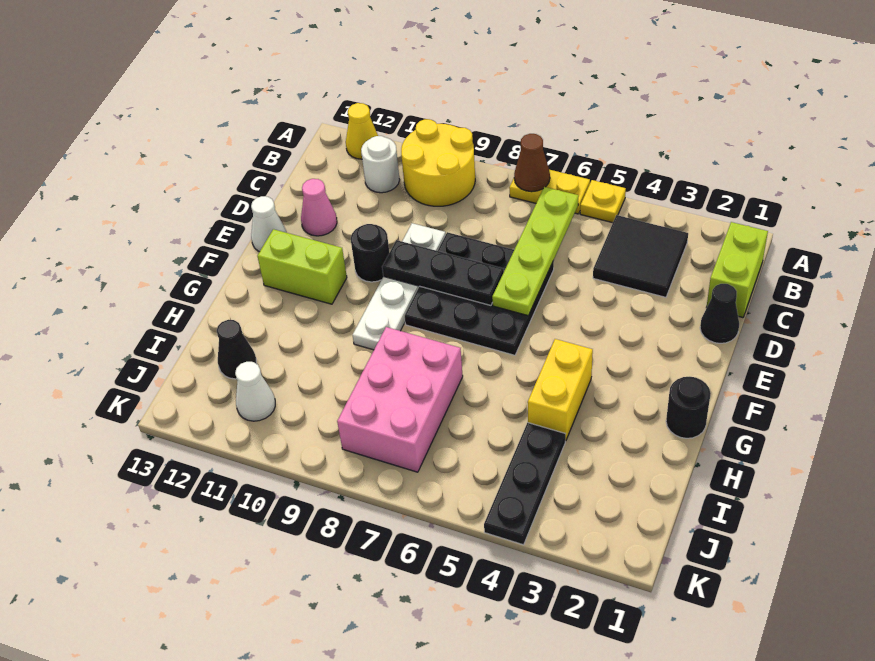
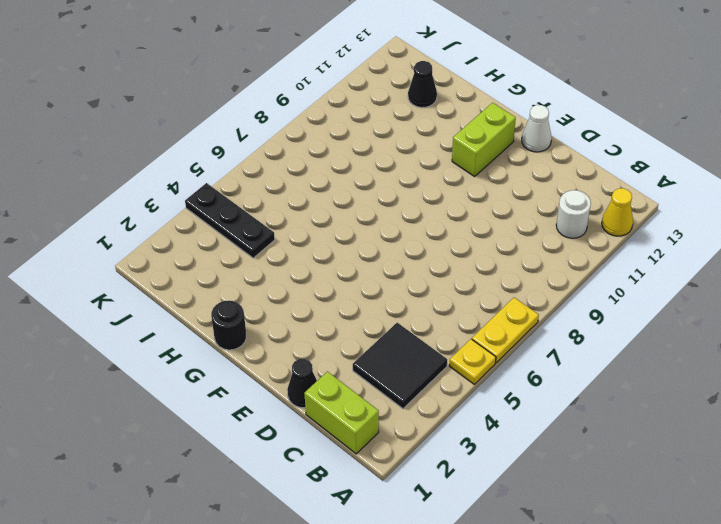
none -> yellow round brick A9:B10 level 1
none -> black plate D6:F8 level 1
none -> white plate D9:G9 level 1

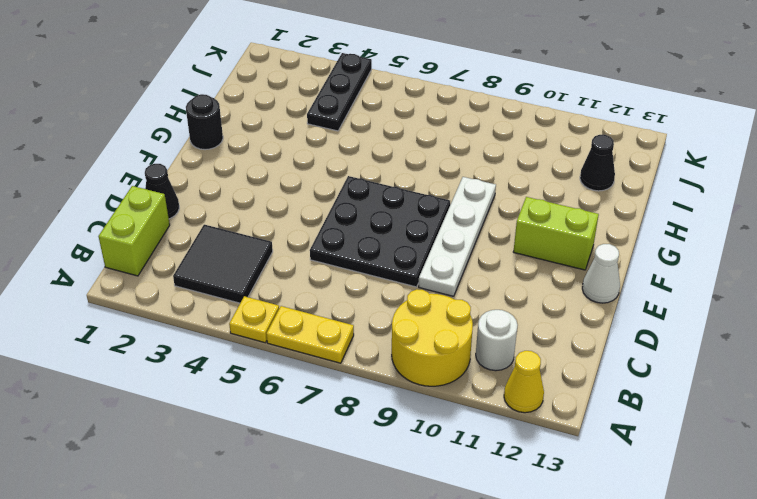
none -> pink cone D12 level 1
none -> black round brick E10 level 1
none -> yellow brick G4:H4 level 1

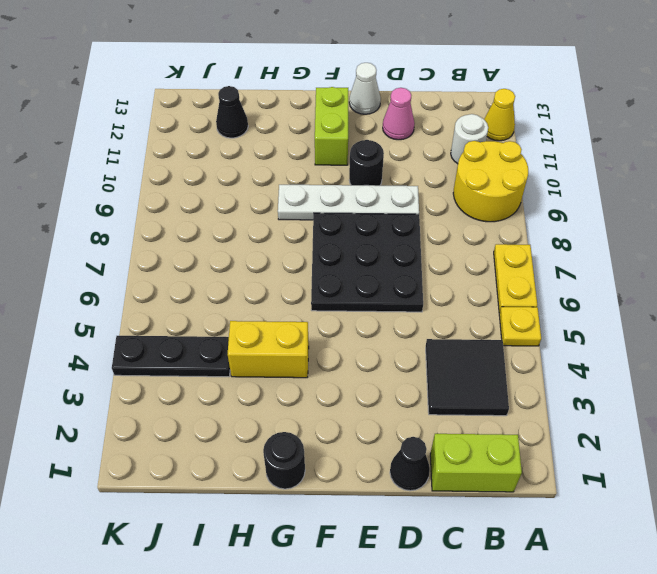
none -> pink brick H7:J8 level 1
none -> white cone J11 level 1
none -> brown cone A7 level 2

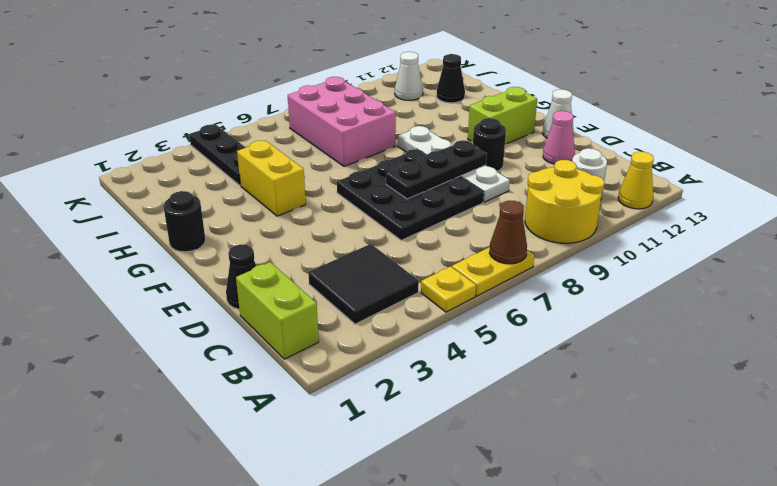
none -> lime plate B6:E6 level 2

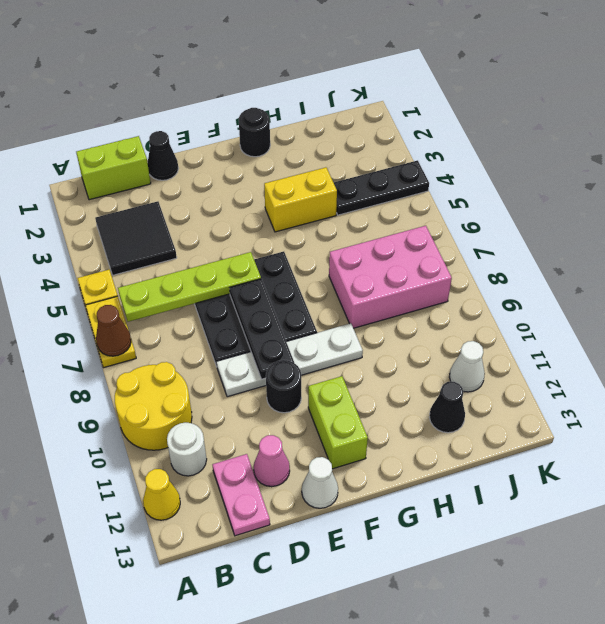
pink plate C12:C13 level 1 -> none

